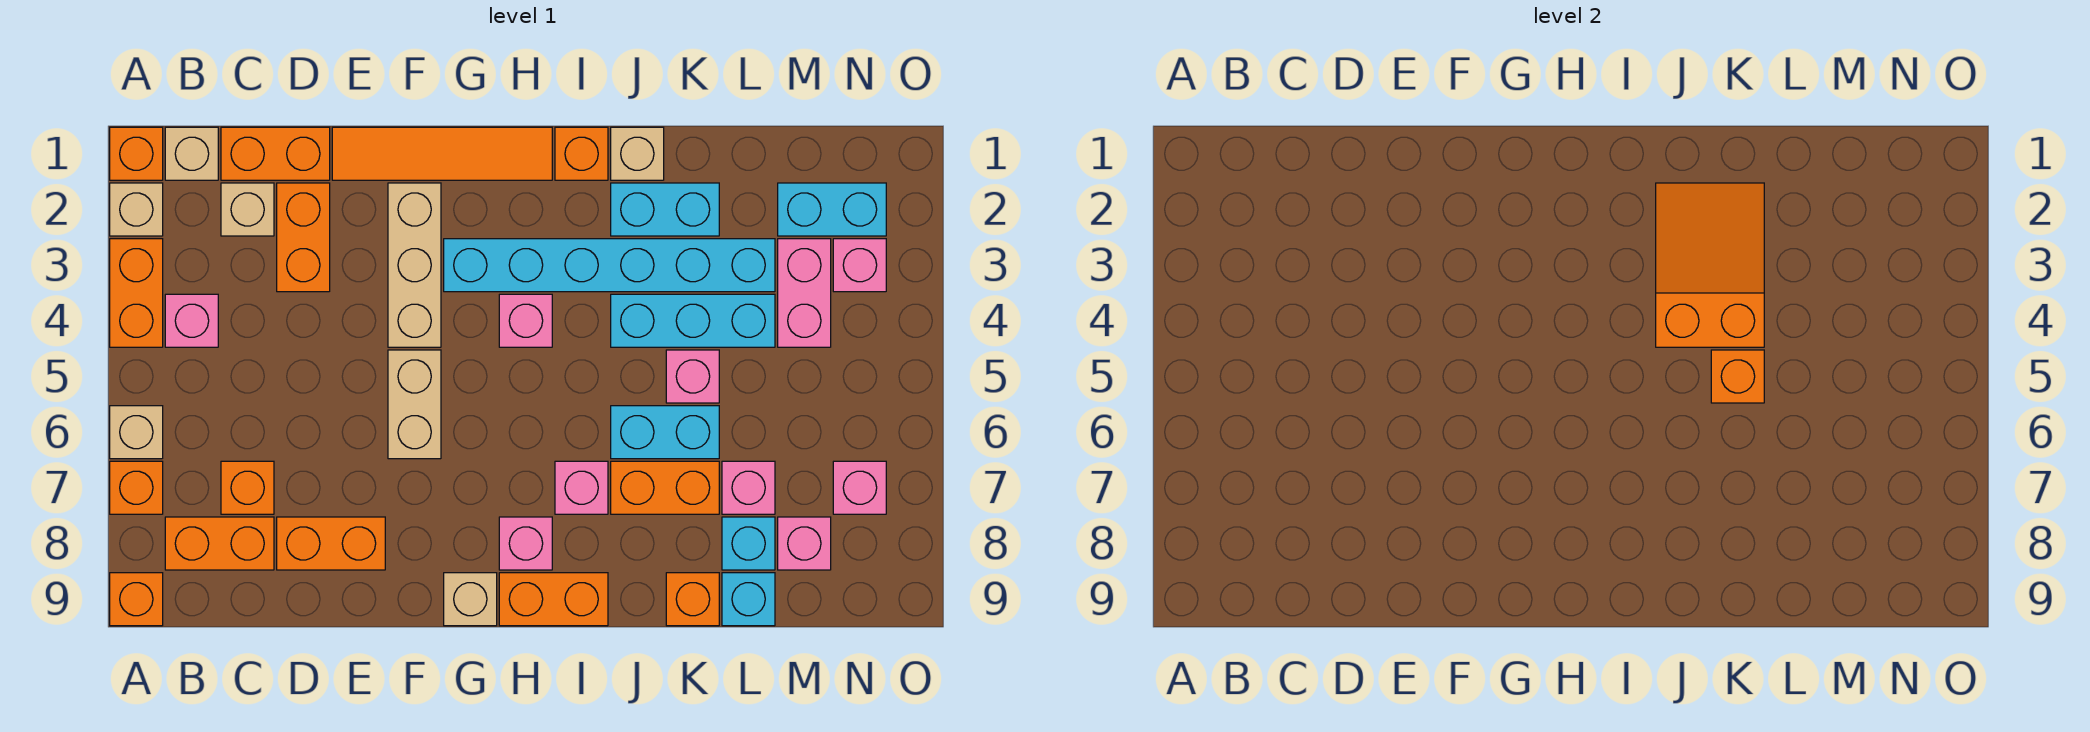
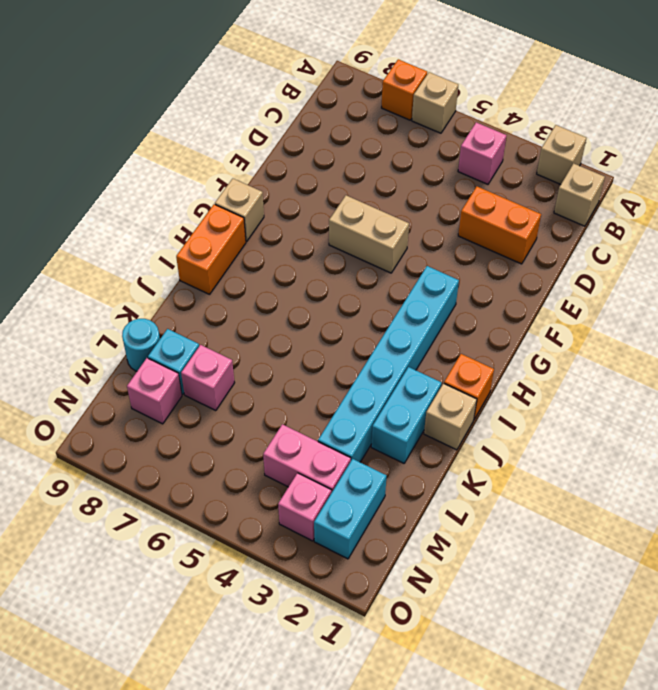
cyan round brick L9 level 1 -> cyan brick L9 level 1
none -> orange brick A1 level 1
none -> orange brick A3:A4 level 1
none -> orange brick A9 level 1
none -> orange brick B8:C8 level 1

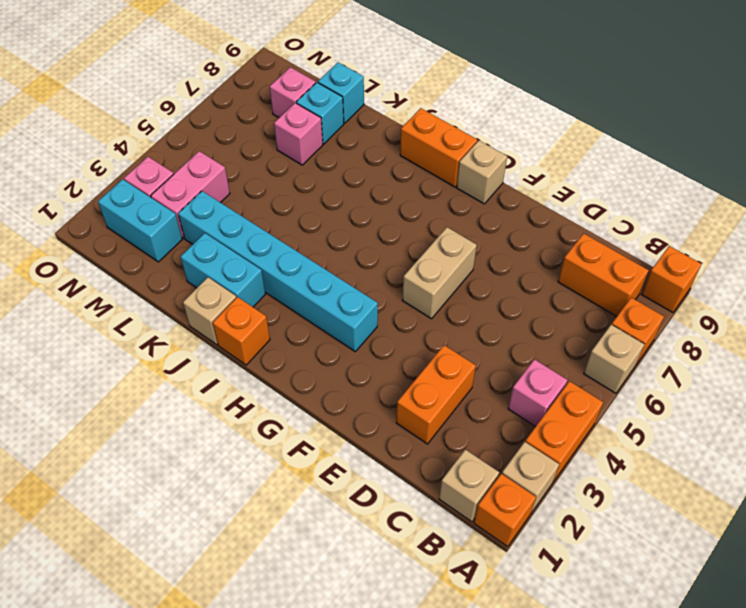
none -> orange brick C1:D1 level 1
none -> tan brick C2 level 1
none -> orange brick C7 level 1
none -> orange brick D8:E8 level 1

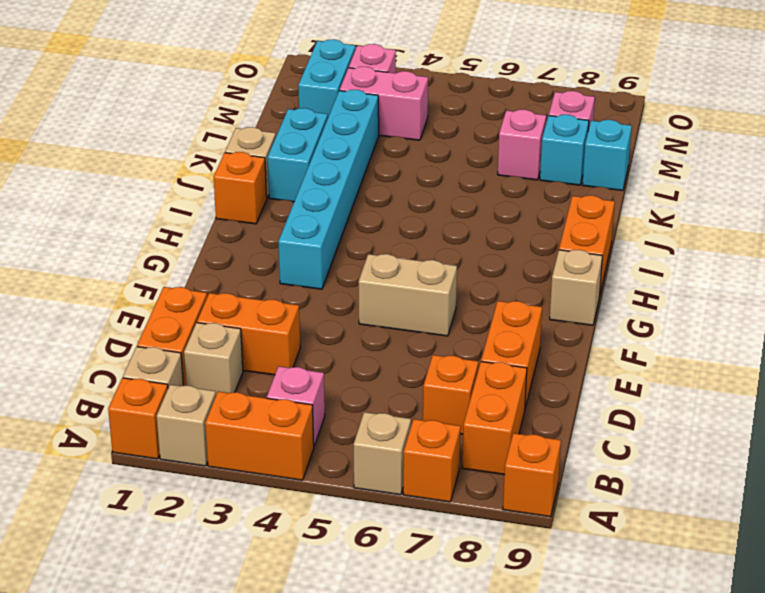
none -> orange tile E1:H1 level 1
none -> tan brick F2:F4 level 1
none -> pink brick H4 level 1
none -> pink brick H8 level 1

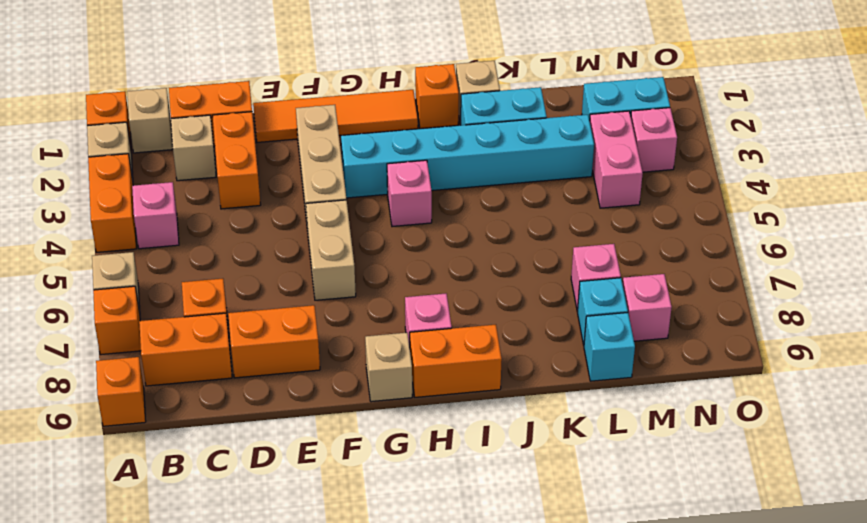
none -> pink brick I7 level 1
none -> cyan brick J4:L4 level 1
none -> cyan brick J6:K6 level 1
none -> orange brick J7:K7 level 1

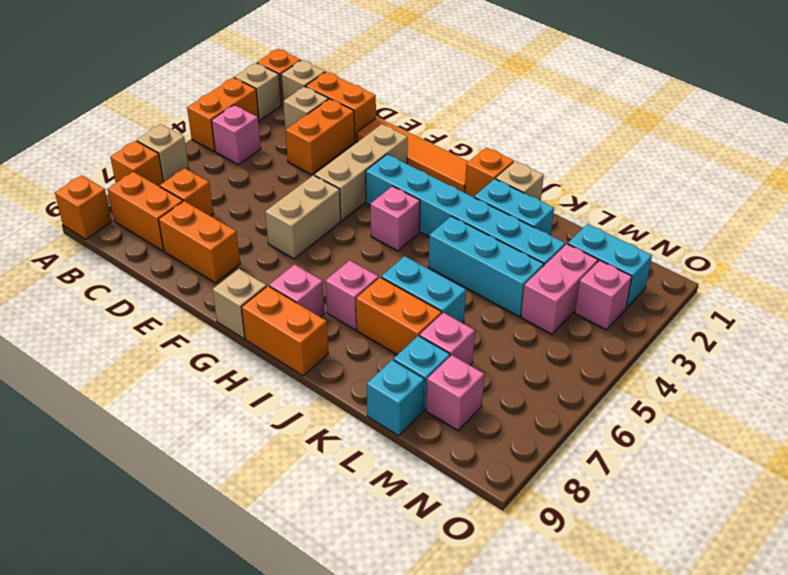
none -> pink brick K5 level 1
none -> orange brick K9 level 1
none -> pink brick N7 level 1
none -> orange slope J2:K4 level 2 top 4

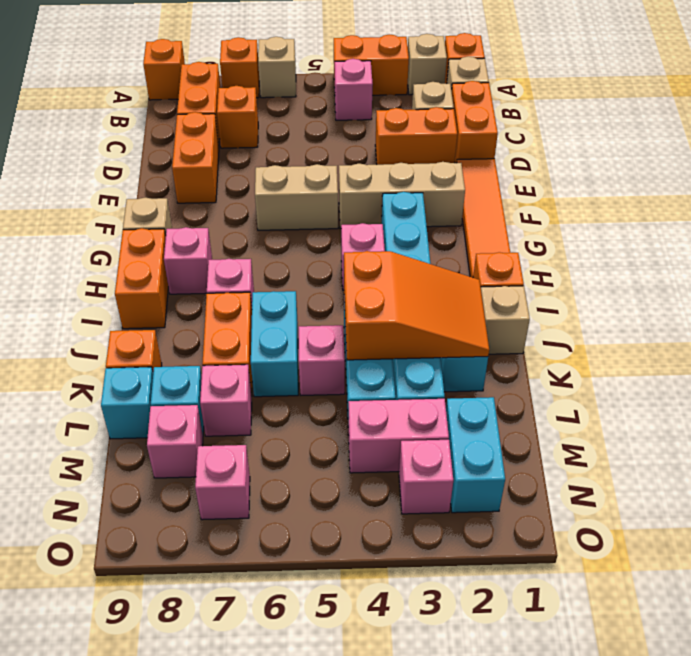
none -> orange brick K5 level 2

